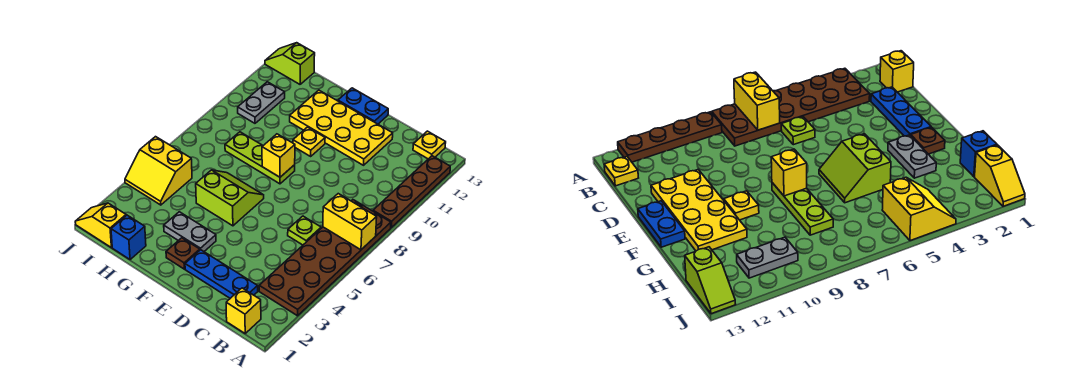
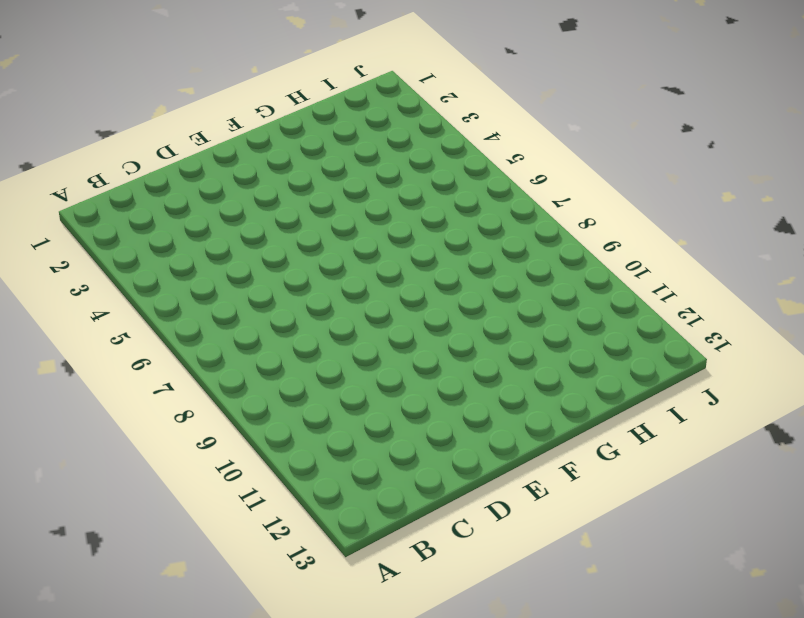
none -> brown plate A3:B8 level 1
none -> brown plate A9:A12 level 1
none -> yellow brick B1 level 1

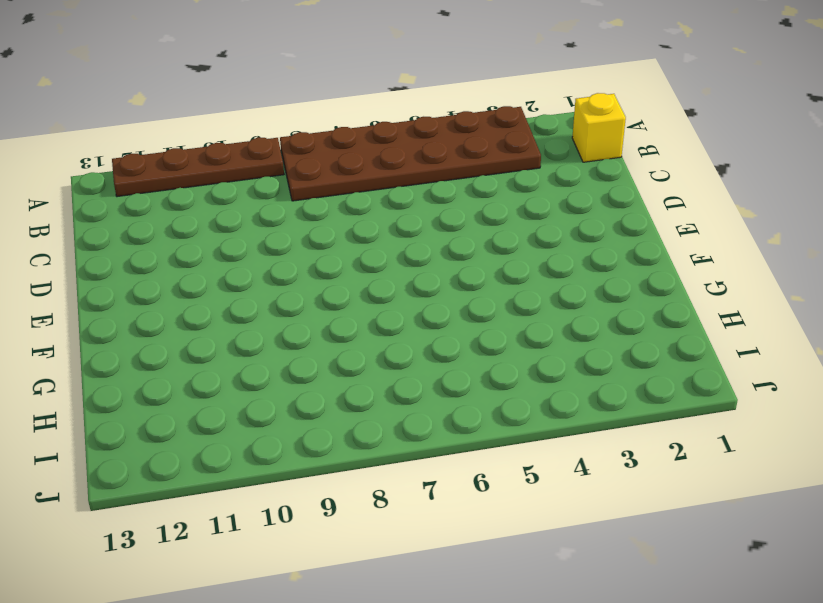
none -> yellow plate B13 level 1
none -> blue plate C2:E2 level 1
none -> lime plate C6 level 1

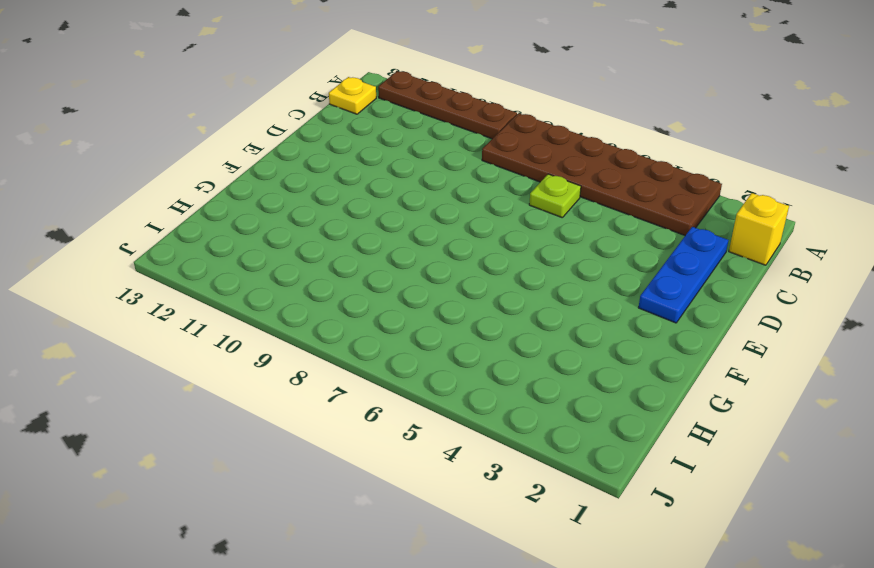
none -> yellow plate D11:G12 level 1
none -> blue plate E13:F13 level 1
none -> brown plate F2 level 1

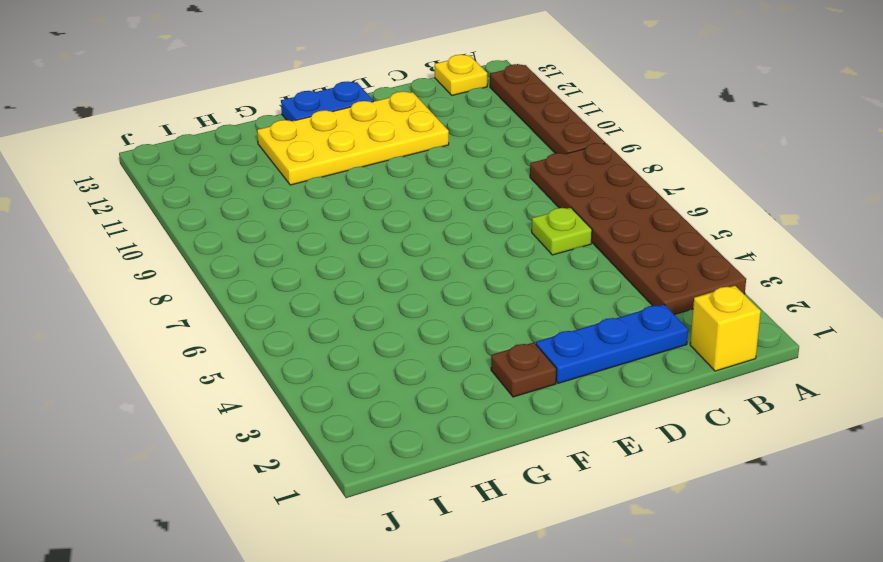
none -> grey plate F3:G3 level 1
none -> lime slope F5:G6 level 1 top 5
none -> lime plate F8:H8 level 1

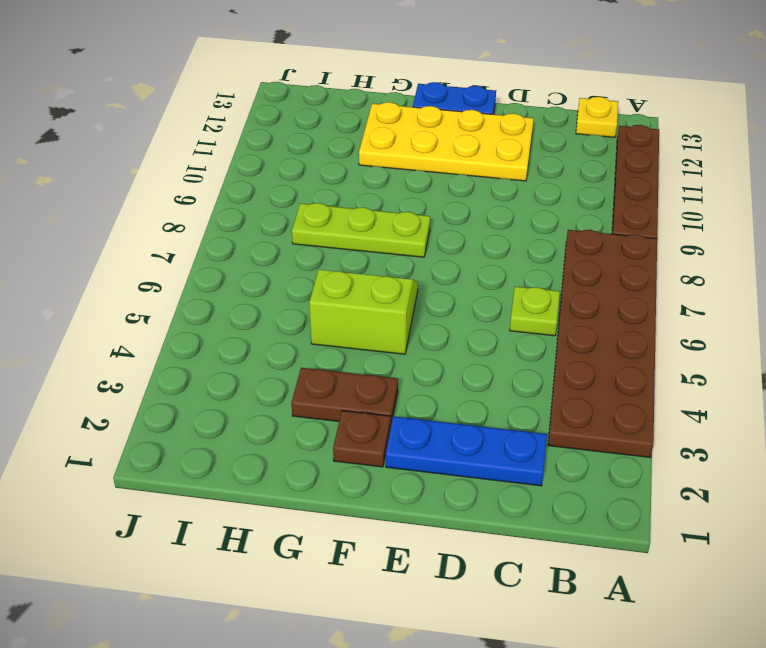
brown plate F3:G3 level 1 -> grey plate F3:G3 level 1
none -> yellow brick B1 level 1
none -> yellow plate F10 level 1
none -> blue brick H1 level 1

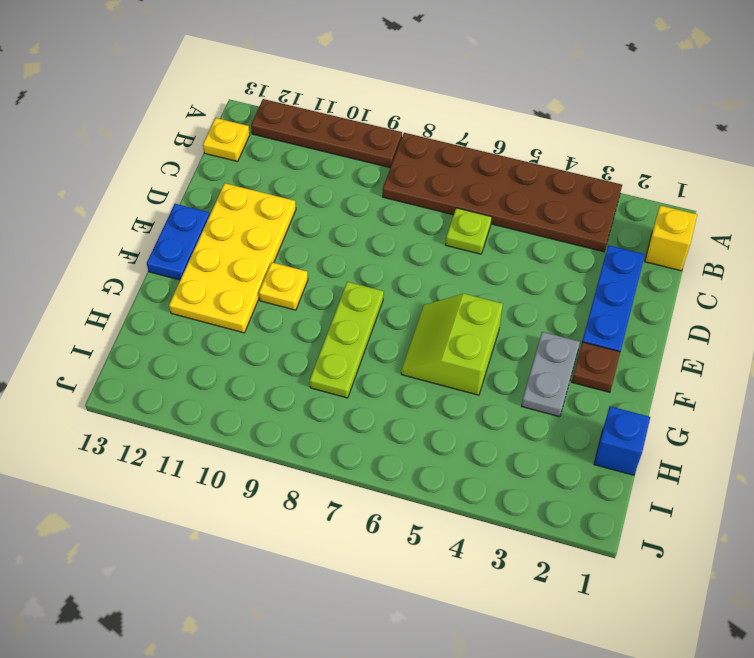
none -> yellow slope I1:J1 level 1 top I
none -> yellow slope I4:J5 level 1 top 5
none -> grey plate I10:I11 level 1

